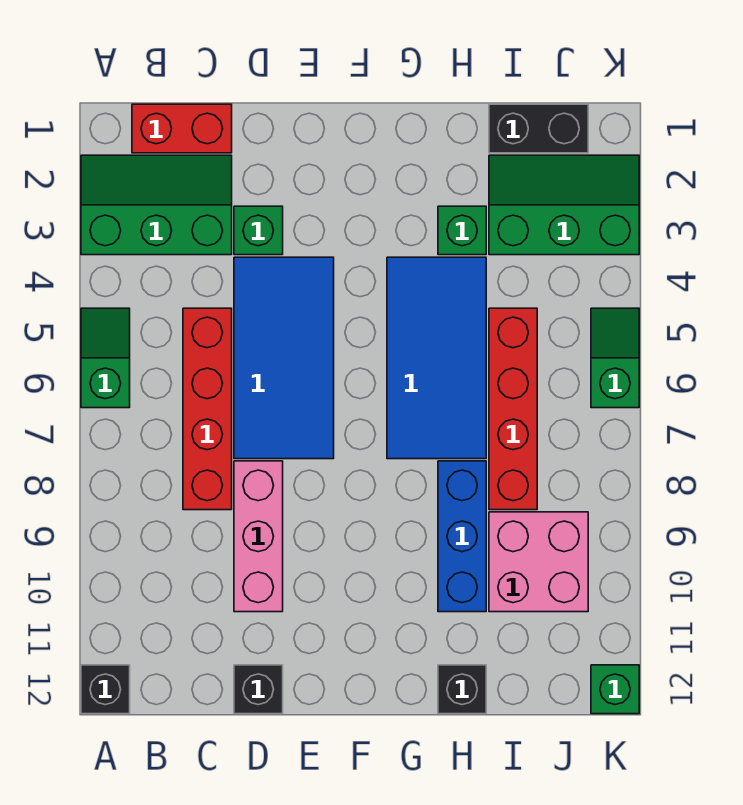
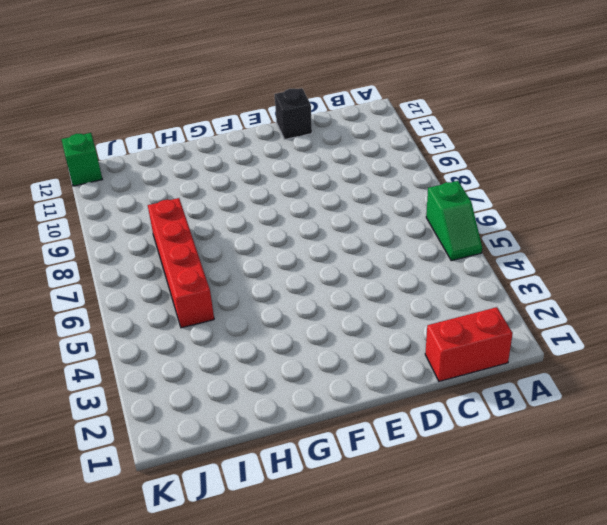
none -> green slope A2:C3 level 1 top 3
none -> black brick A12 level 1
none -> red brick C5:C8 level 1

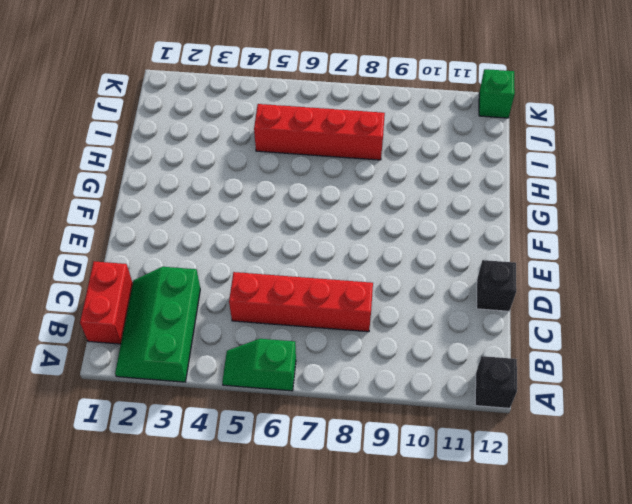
none -> green brick D3 level 1
none -> blue tile D4:E7 level 1
none -> pink brick D8:D10 level 1

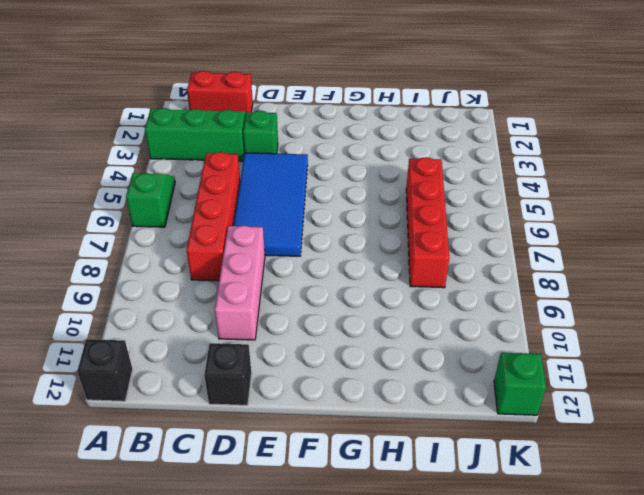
none -> blue tile G4:H7 level 1
none -> green brick H3 level 1
none -> blue brick H8:H10 level 1

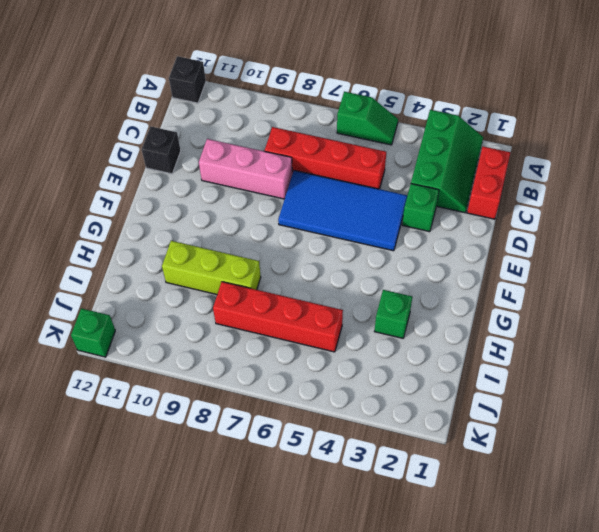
lime brick H8:H10 level 1 -> blue brick H8:H10 level 1
none -> blue tile G4:H7 level 1
none -> black brick H12 level 1
none -> black brick I1:J1 level 1

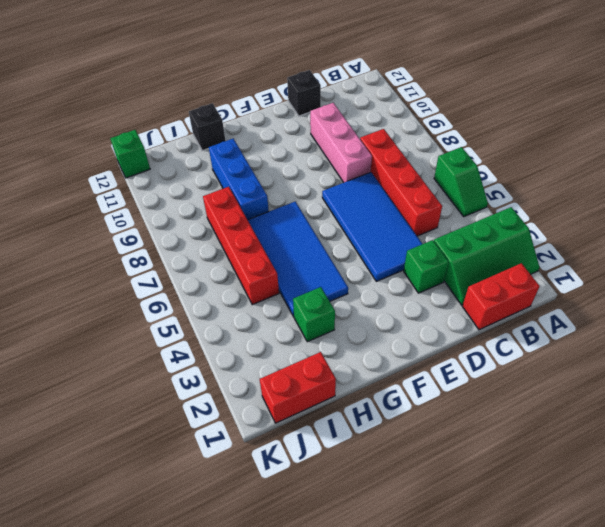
red brick I1:J1 level 1 -> black brick I1:J1 level 1
none -> black brick A12 level 1
none -> green slope I2:K3 level 1 top 3
none -> pink brick I9:J10 level 1

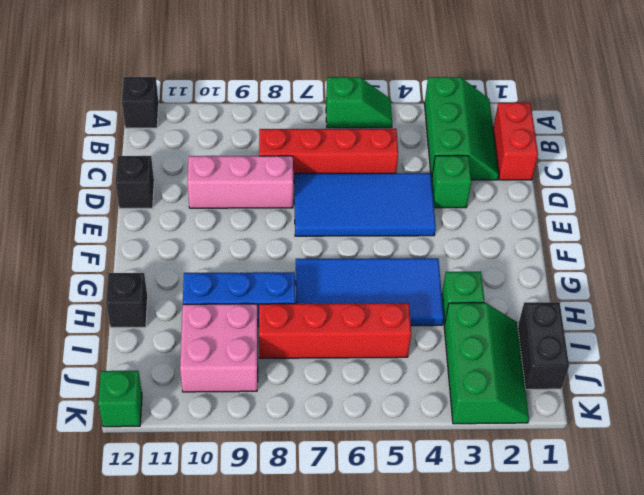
none -> green slope K5:K6 level 1 top 6

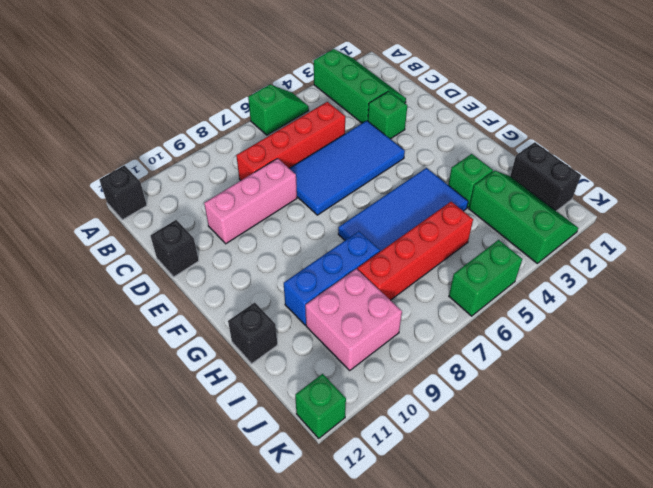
green brick K5:K6 level 1 -> green slope K5:K6 level 1 top 6
none -> red brick B1:C1 level 1

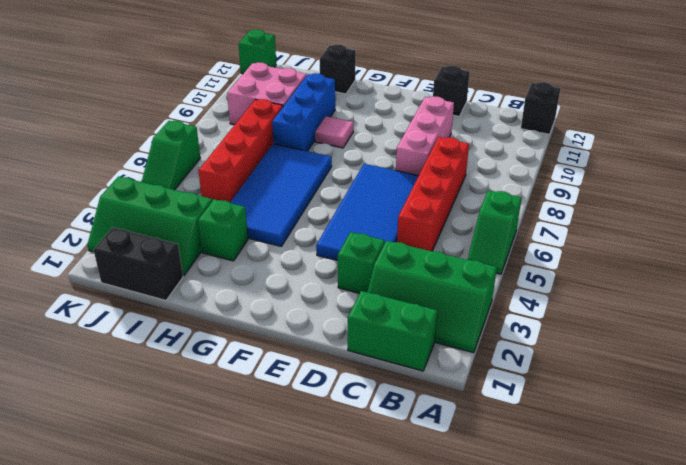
green brick B1:C1 level 1 -> red brick B1:C1 level 1
pink tile G9 level 1 -> none

